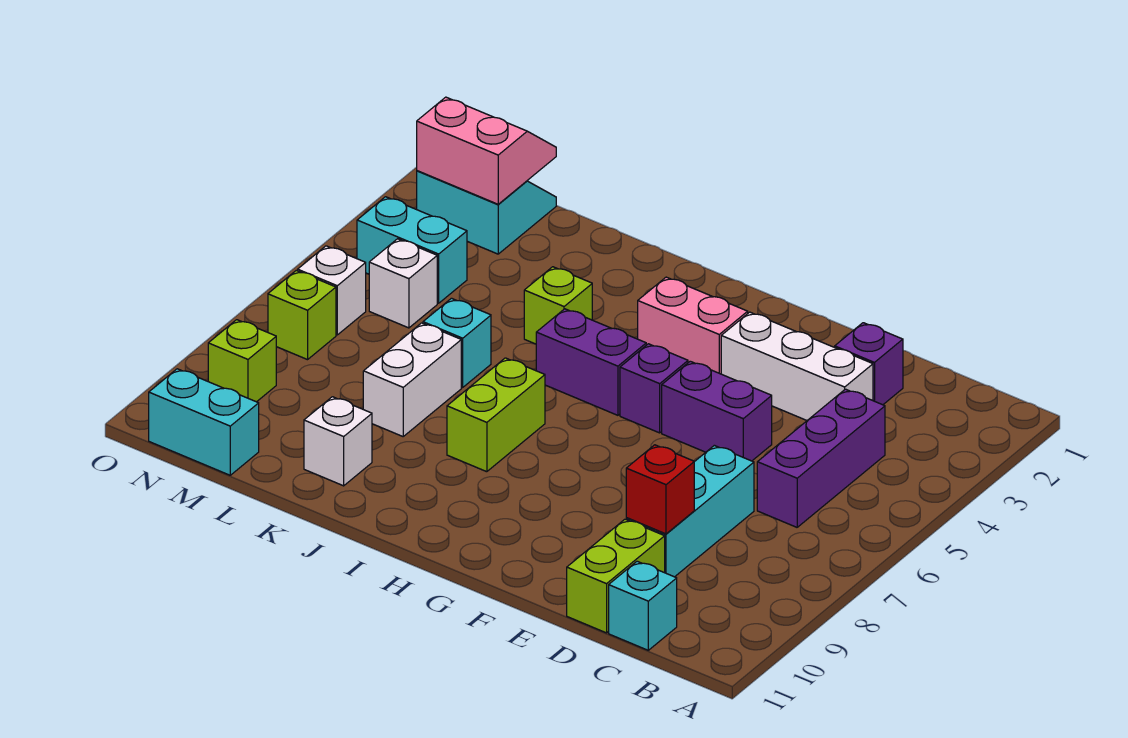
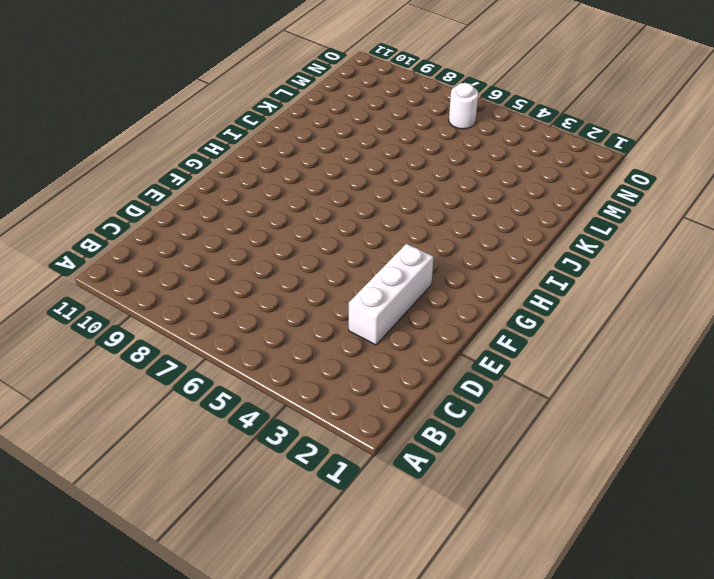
white round brick N6 level 1 -> white brick N6 level 1
none -> purple brick C4:C6 level 1
none -> cyan brick C11 level 1
none -> purple brick D2 level 1

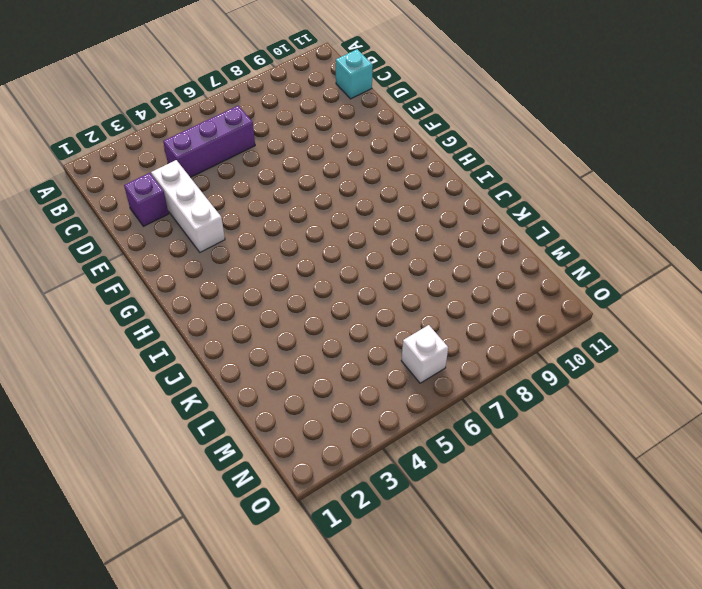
none -> cyan brick D7:D9 level 1
none -> lime brick D10:D11 level 1
none -> purple brick E5:F5 level 1

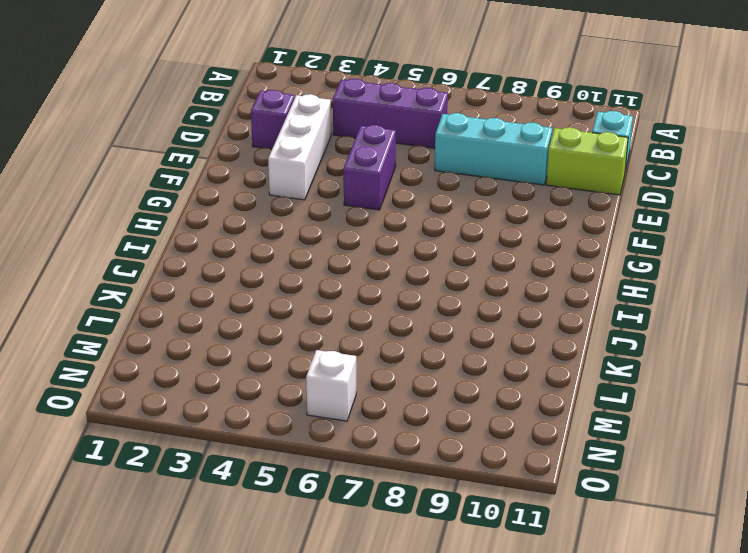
none -> pink brick G3:H3 level 1
none -> purple brick G5 level 1
none -> purple brick H5:I5 level 1

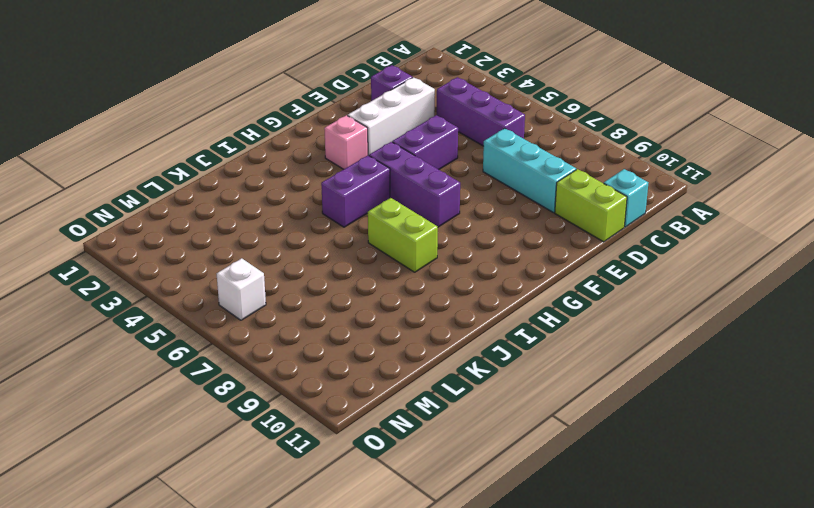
pink brick G3 level 1 -> pink brick G3:H3 level 1
purple brick G5:G7 level 1 -> purple brick G5 level 1
none -> lime brick J4 level 1
none -> cyan brick K6 level 1
none -> white brick K7:K8 level 1

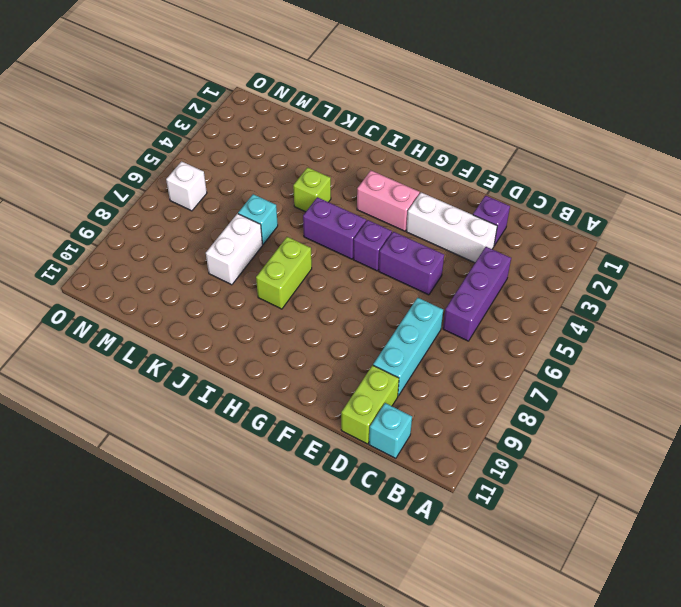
none -> white brick K10 level 1
none -> cyan slope M1:N2 level 1 top 2
none -> cyan brick M4:N4 level 1

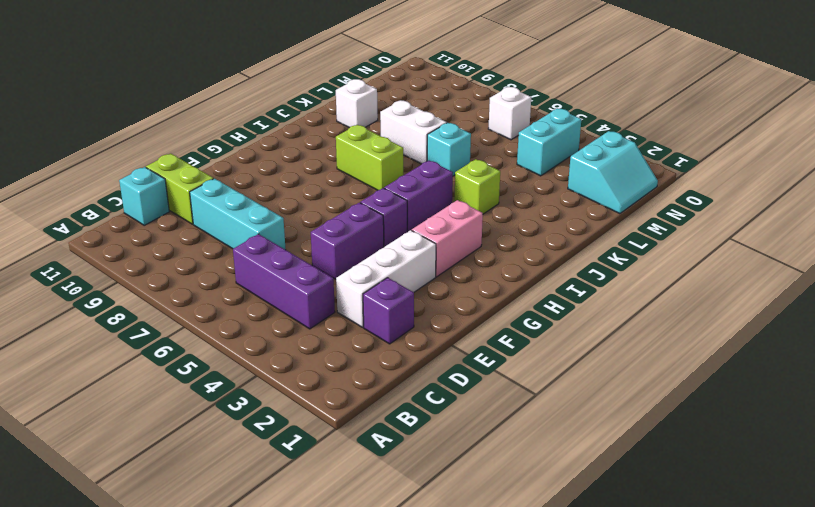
none -> white brick M5 level 1
none -> cyan brick M11:N11 level 1
none -> lime brick N7 level 1

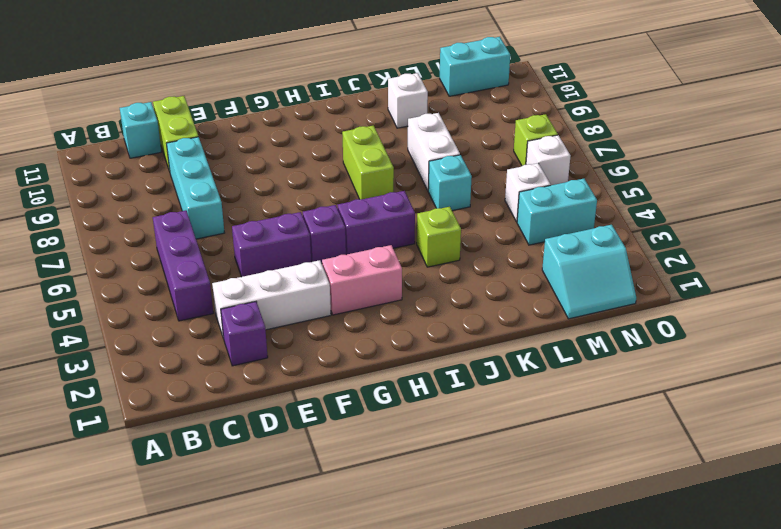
none -> lime brick N9 level 1
none -> red brick D9 level 2
none -> pink slope M1:N2 level 2 top 2

